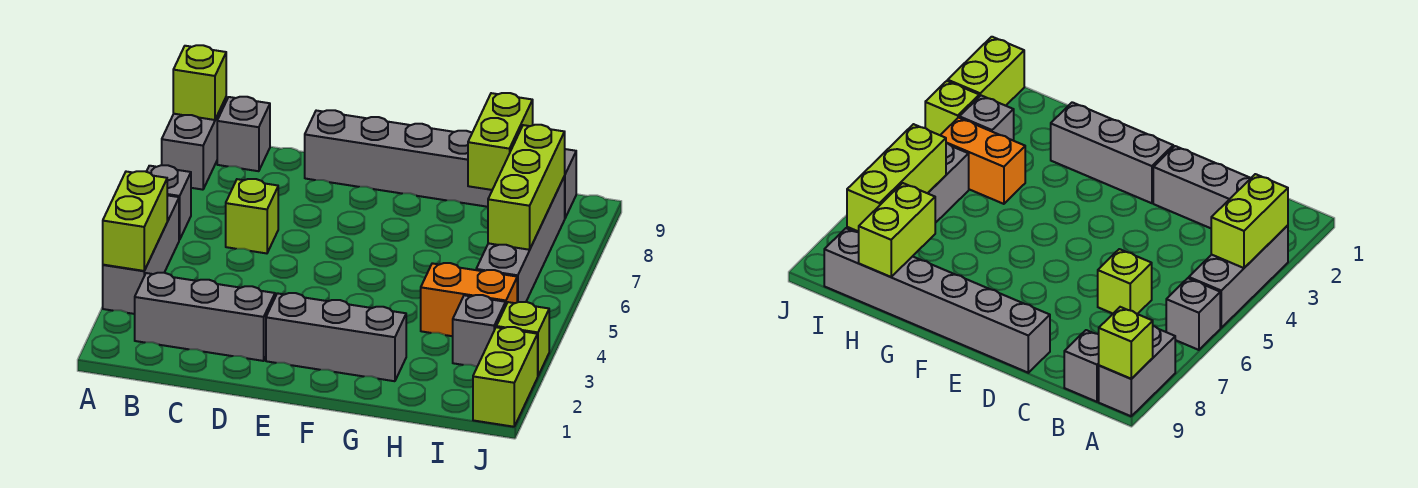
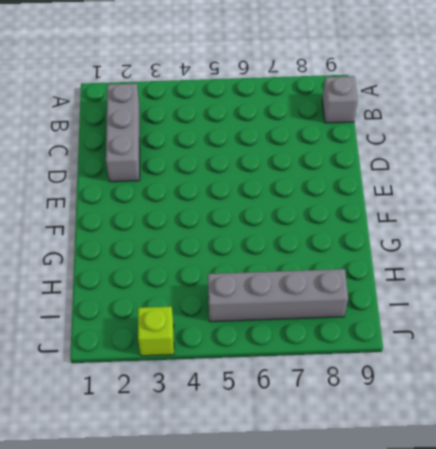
none -> grey brick A3:A5 level 1
none -> grey brick A6 level 1
none -> grey brick A8:A9 level 1

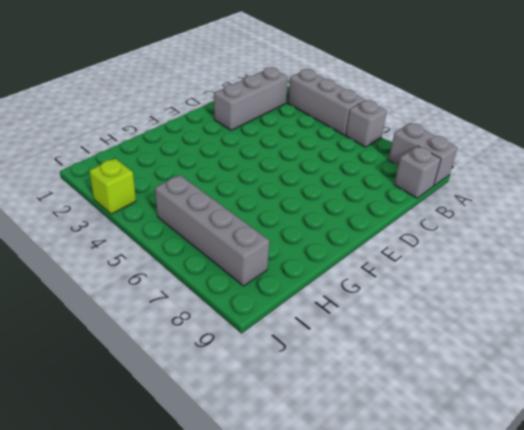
none -> lime brick C6 level 1
none -> grey brick D9:I9 level 1
none -> grey brick E2:G2 level 1

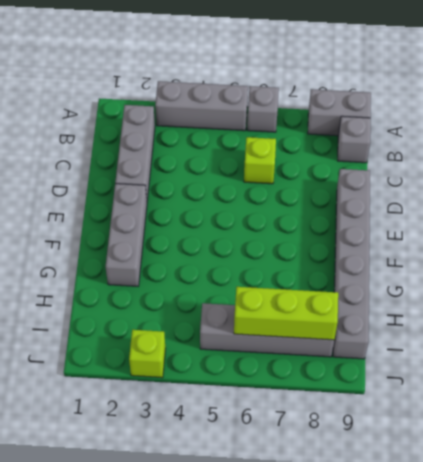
none -> orange brick H4:I4 level 1
none -> grey brick I3 level 1
none -> lime brick J1:J2 level 1

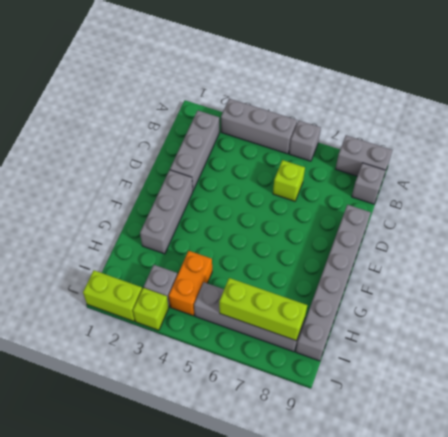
none -> lime brick A3:A4 level 2
none -> lime brick A9 level 2
none -> lime brick H8:H9 level 2

